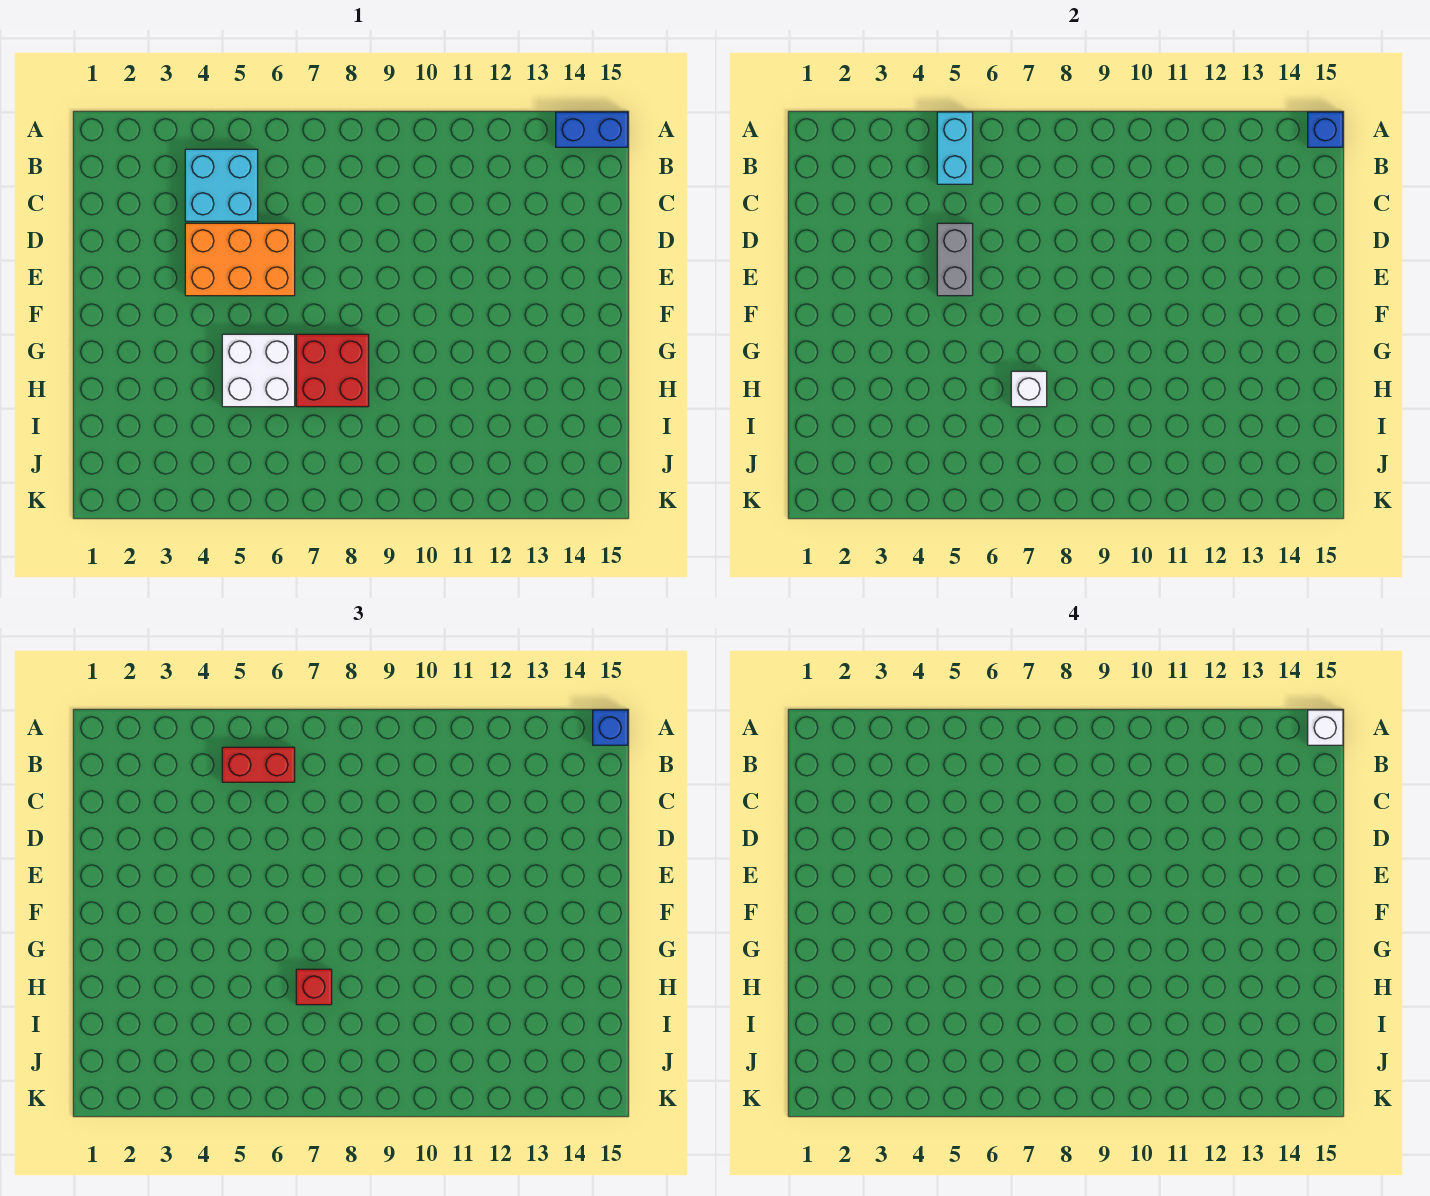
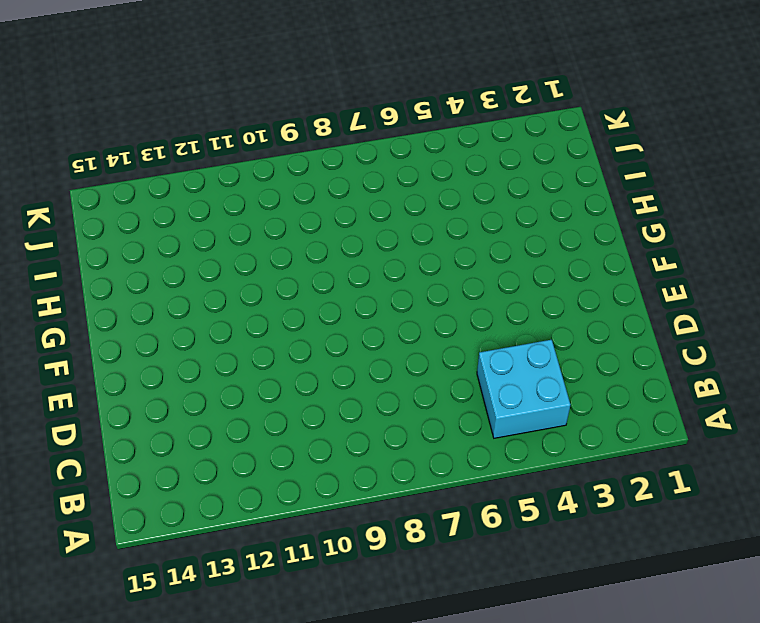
none -> blue brick A14:A15 level 1
none -> orange brick D4:E6 level 1
none -> white brick G5:H6 level 1

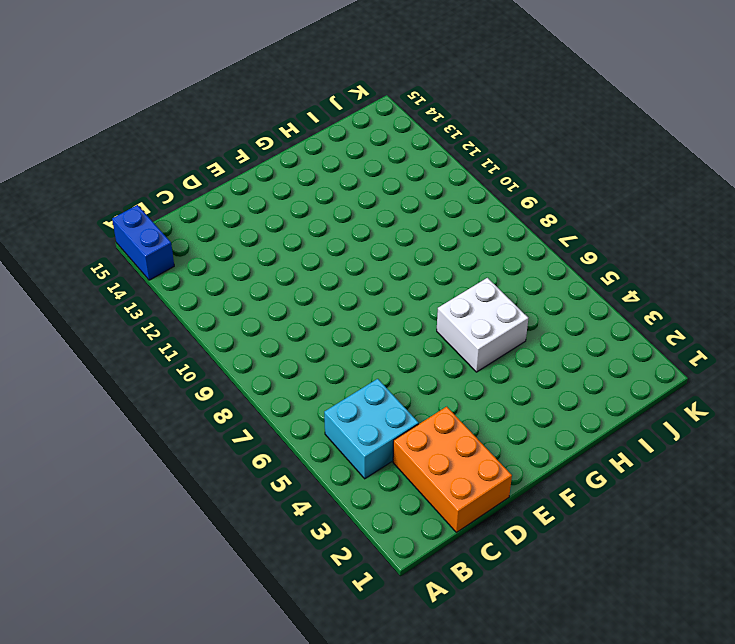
orange brick C1:D3 level 1 -> orange brick D4:E6 level 1
none -> red brick G7:H8 level 1
none -> cyan brick A5:B5 level 2
none -> blue brick A15 level 2

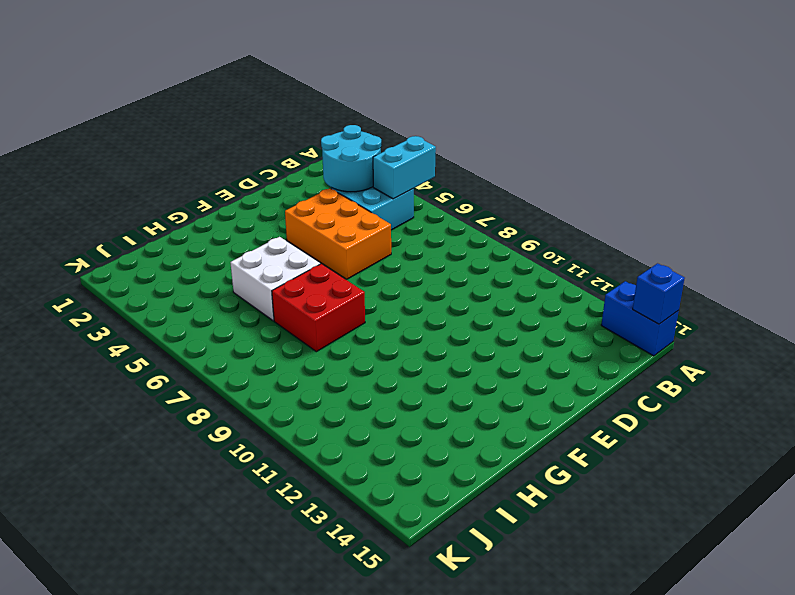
cyan round brick B3:C4 level 2 -> none
none -> grey brick D5:E5 level 2
none -> white brick H7 level 2
none -> blue brick A15 level 3

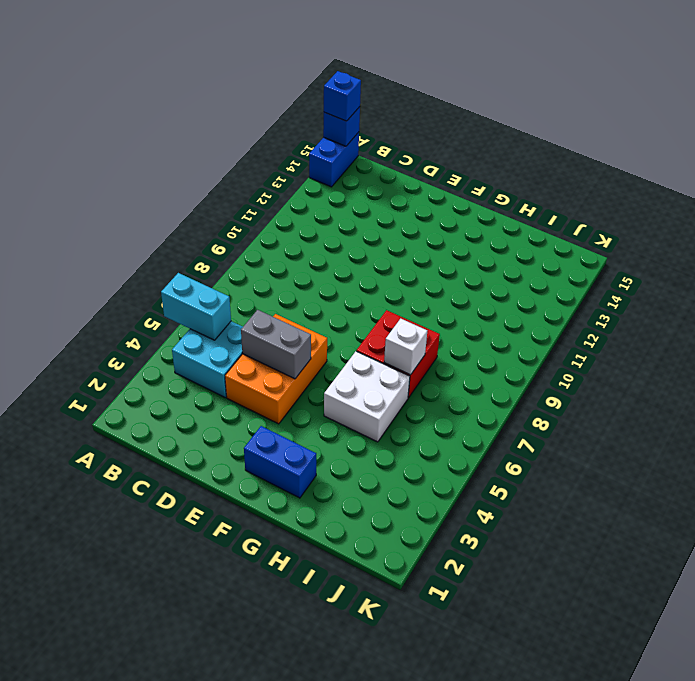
blue brick F2:G2 level 1 -> none
none -> red brick B5:B6 level 3
none -> red brick H7 level 3
none -> white brick A15 level 4

